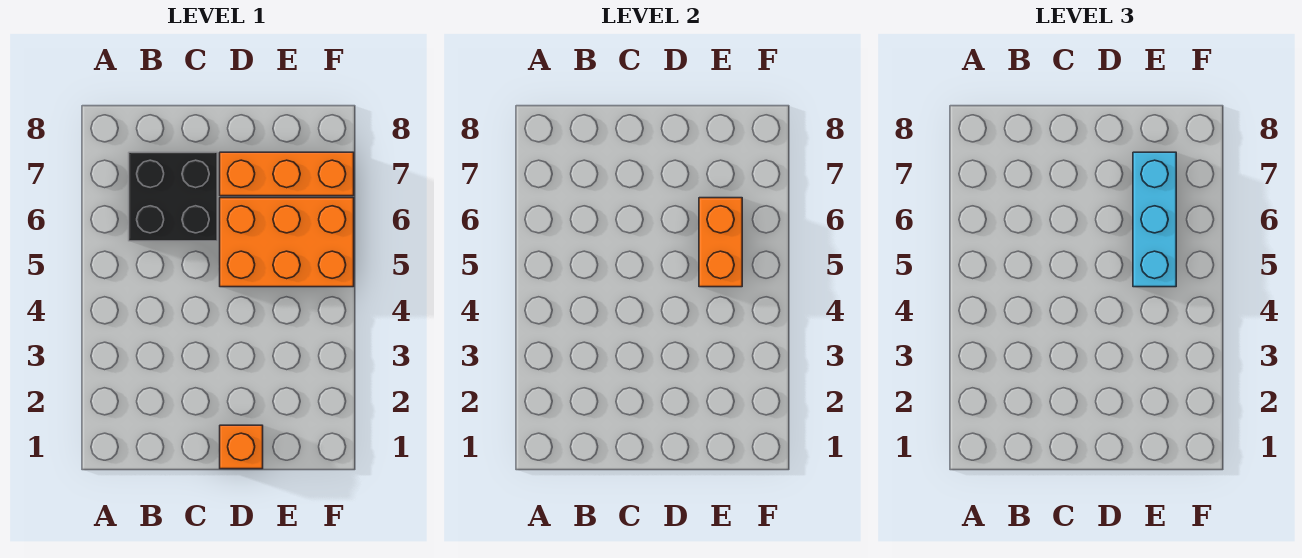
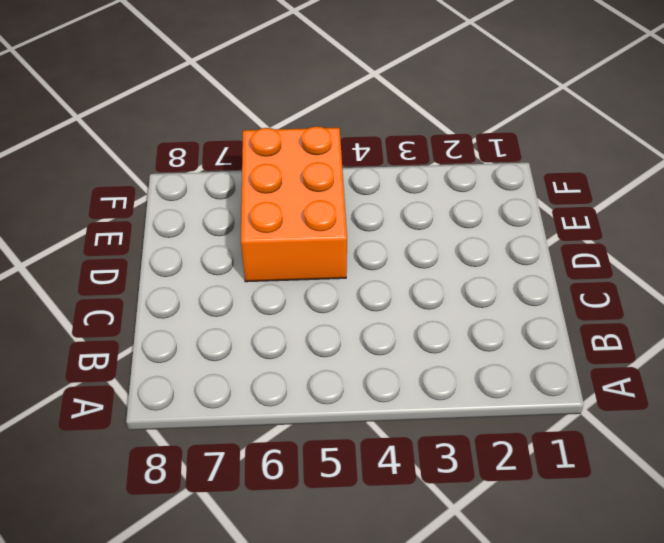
none -> black brick B6:C7 level 1
none -> orange brick D1 level 1

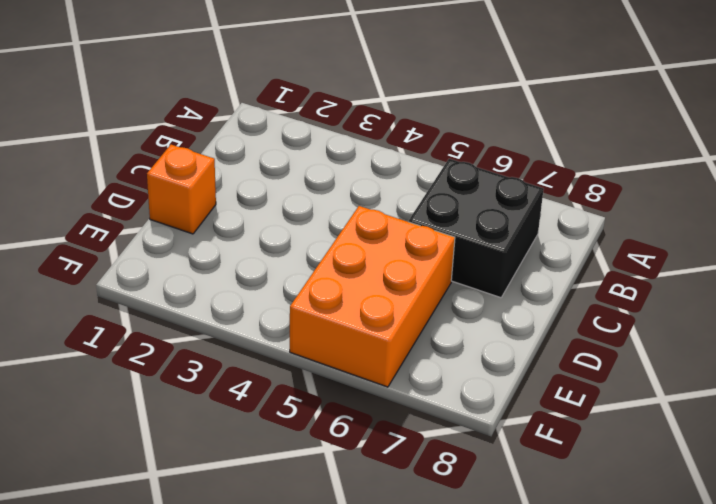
none -> orange brick D7:F7 level 1
none -> orange brick E5:E6 level 2

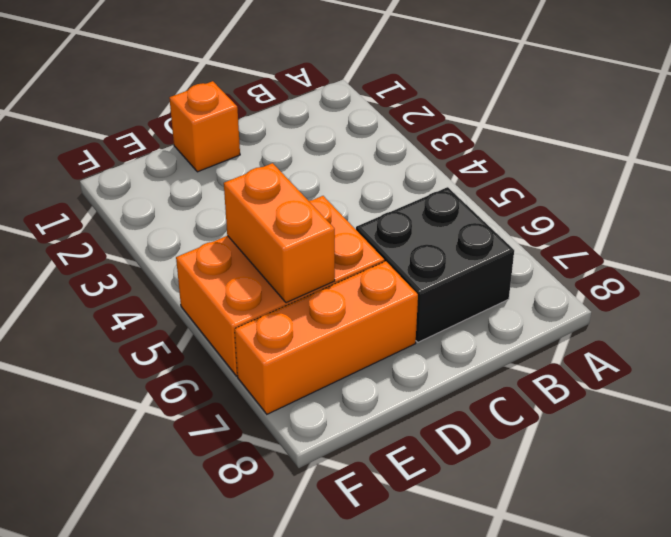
none -> cyan brick E5:E7 level 3

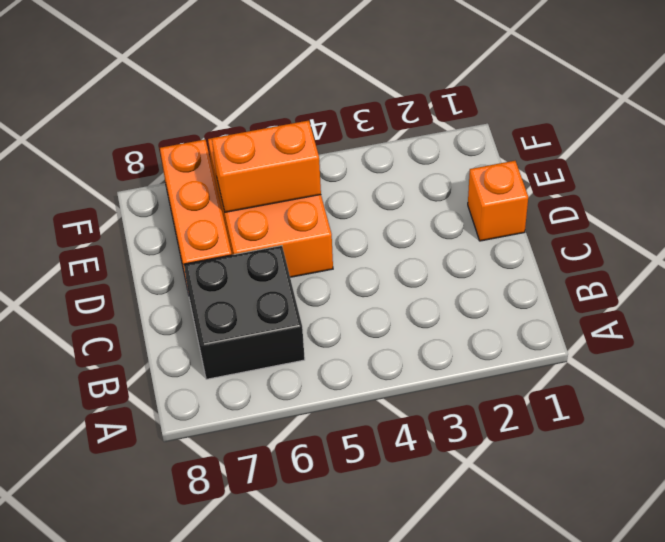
none -> cyan brick E5:E7 level 3

